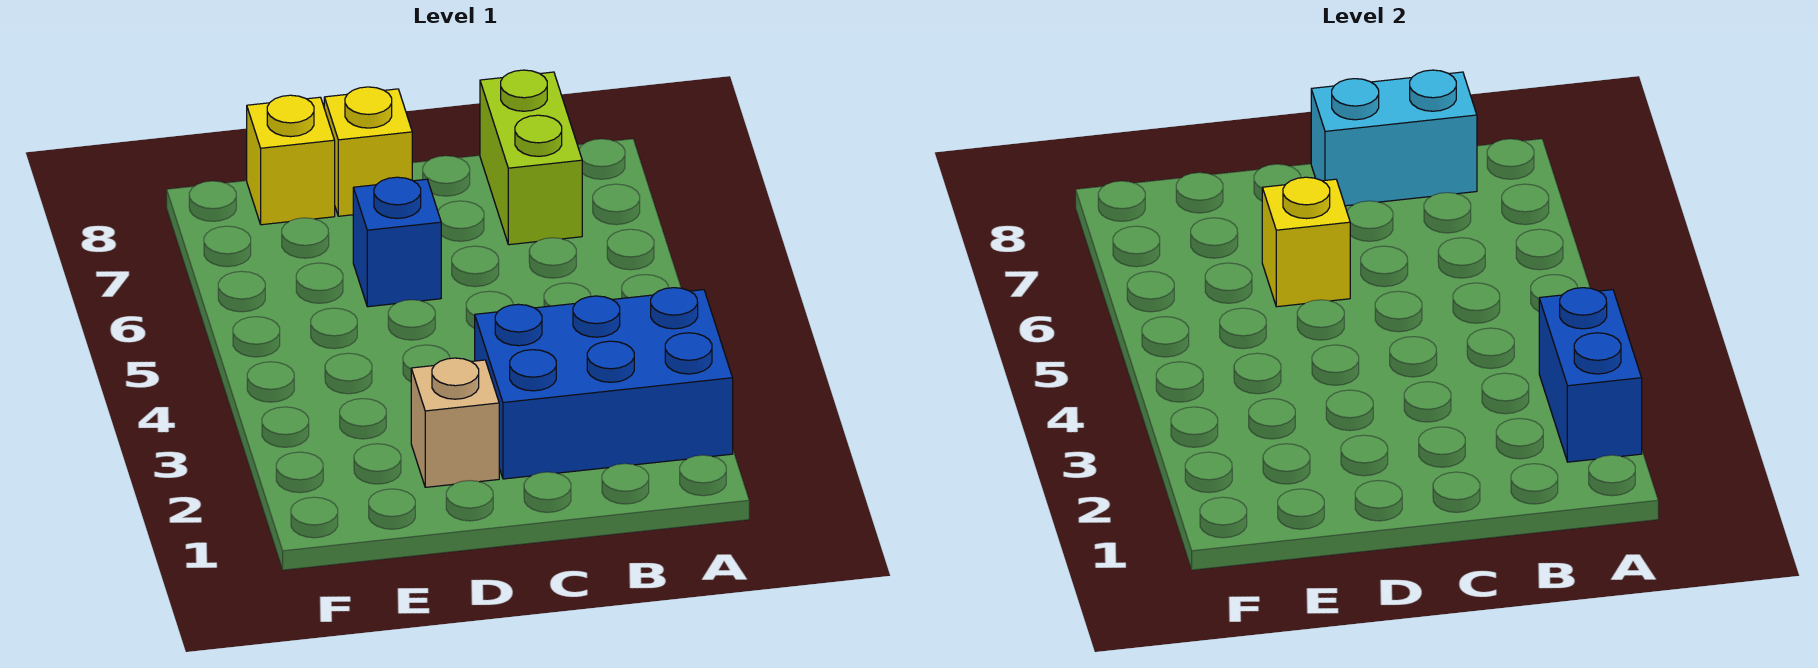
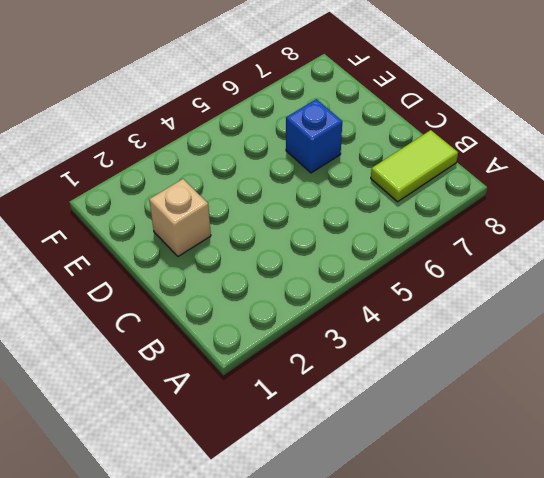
lime tile B7:B8 level 1 -> lime brick B7:B8 level 1
none -> blue brick A2:C3 level 1
none -> yellow brick D8 level 1

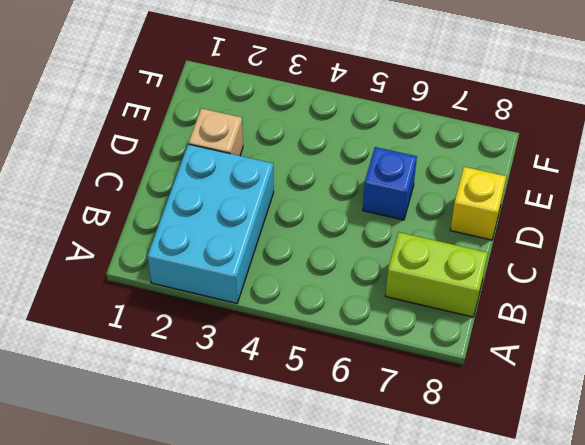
cyan brick A2:C3 level 1 -> blue brick A2:C3 level 1
none -> yellow brick E8 level 1
none -> blue brick A2:A3 level 2

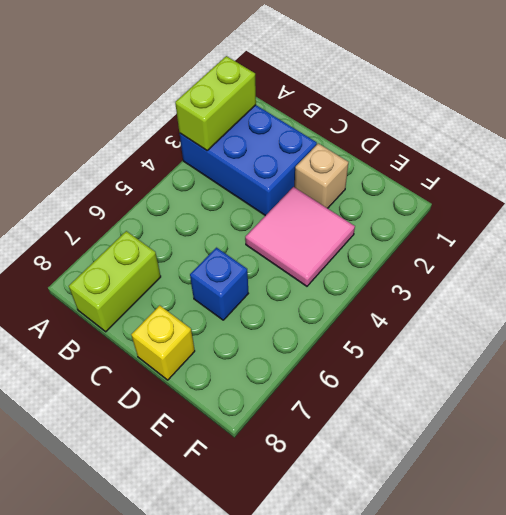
lime brick A2:A3 level 2 -> blue brick A2:A3 level 2
pink tile D3:E4 level 1 -> none
none -> yellow brick E8 level 1
none -> cyan brick B8:C8 level 2

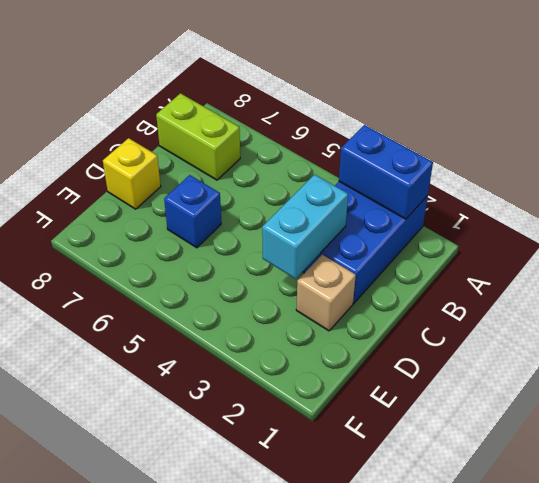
cyan brick C3:D3 level 2 -> cyan brick B8:C8 level 2
none -> yellow brick E8 level 1
none -> yellow brick D6 level 2

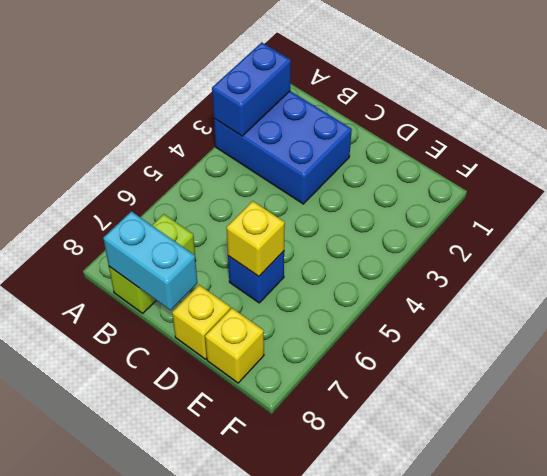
none -> tan brick D2 level 1

